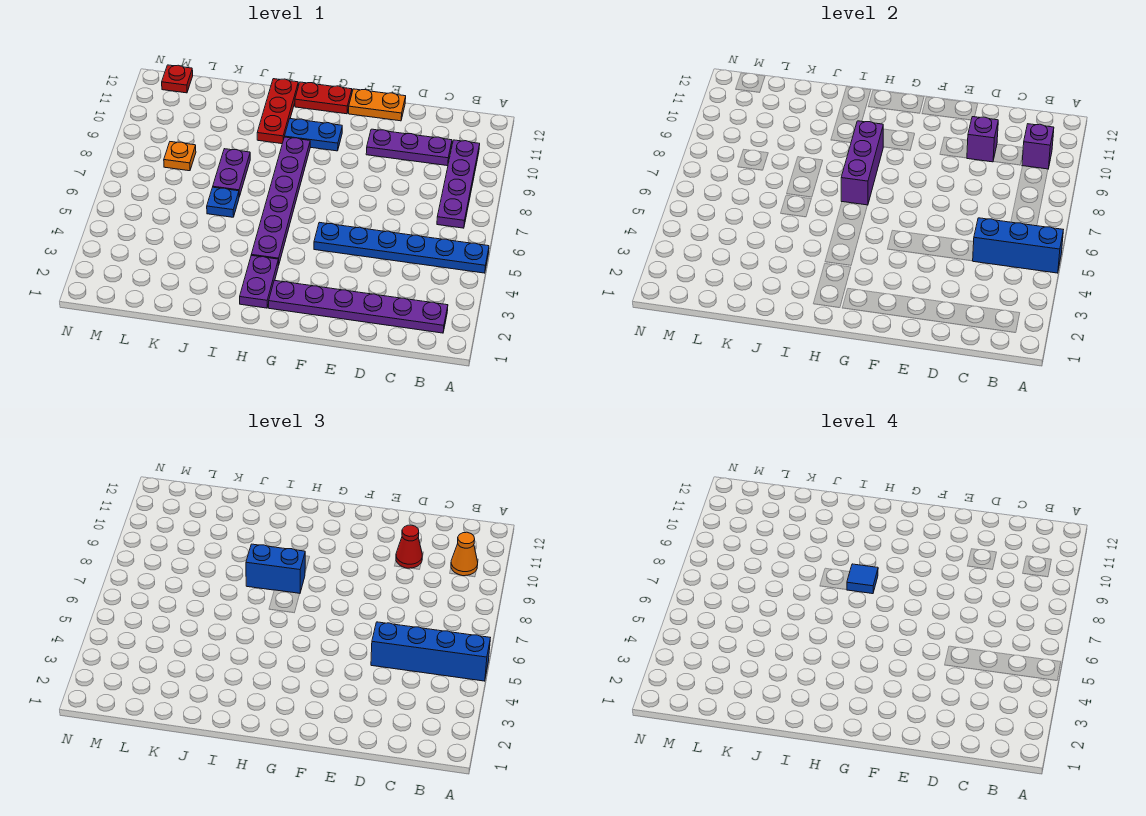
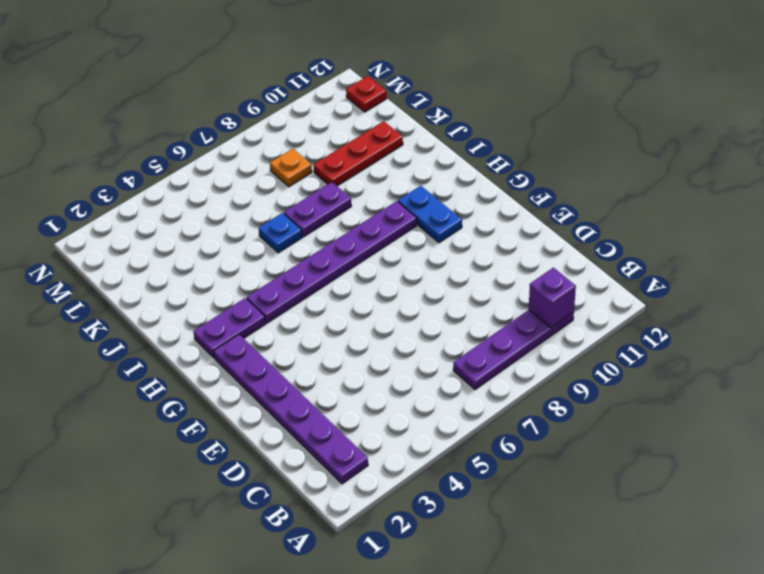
red plate K9:K11 level 1 -> red plate I10:I12 level 1
none -> blue plate A5:F5 level 1
none -> purple plate C10:E10 level 1
none -> orange plate E12:F12 level 1

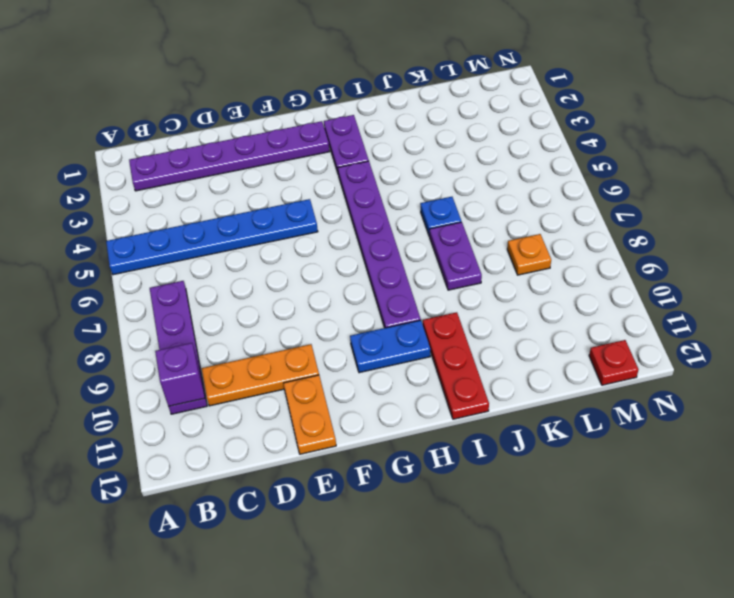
orange plate C10:E10 level 1 -> purple plate C10:E10 level 1
orange plate E11:E12 level 1 -> orange plate E12:F12 level 1
none -> red plate G12:H12 level 1
none -> blue brick A5:C5 level 2
none -> purple brick D10 level 2

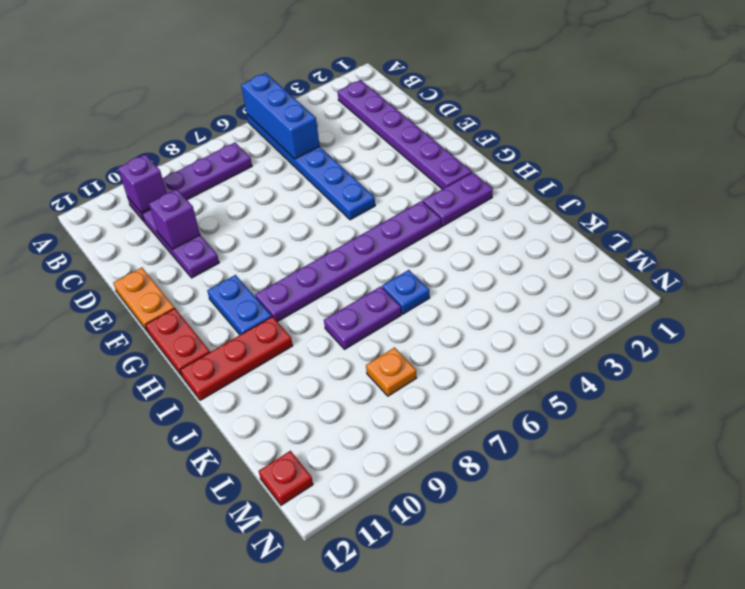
none -> purple brick H7:H9 level 2
none -> blue brick A5:D5 level 3
none -> orange cone B10 level 3

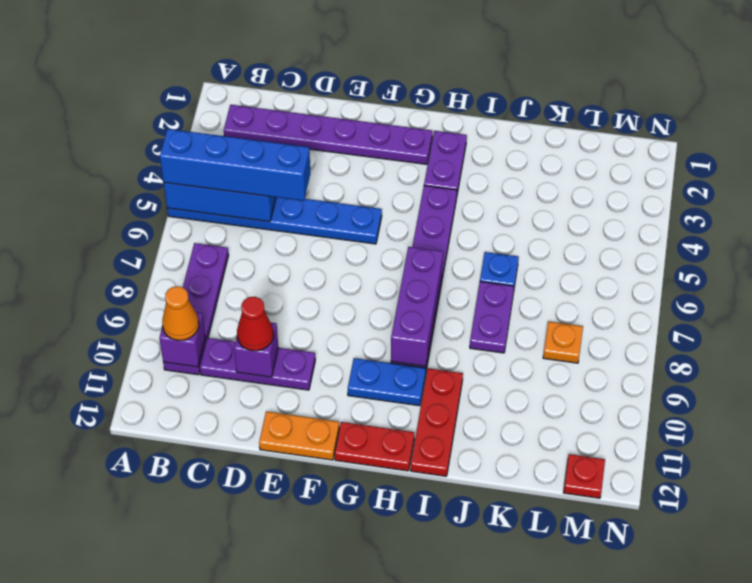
none -> blue brick H8:I8 level 3
none -> blue tile H8 level 4

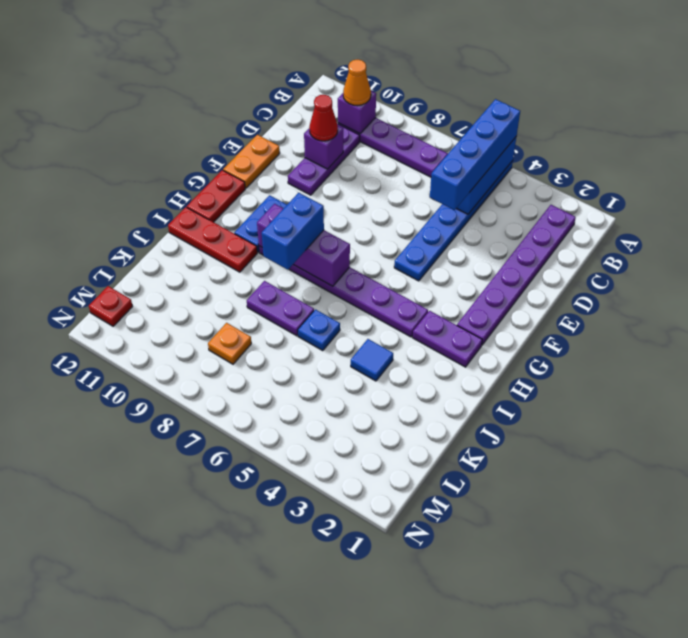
blue tile J4 level 1 -> blue tile H8 level 4

